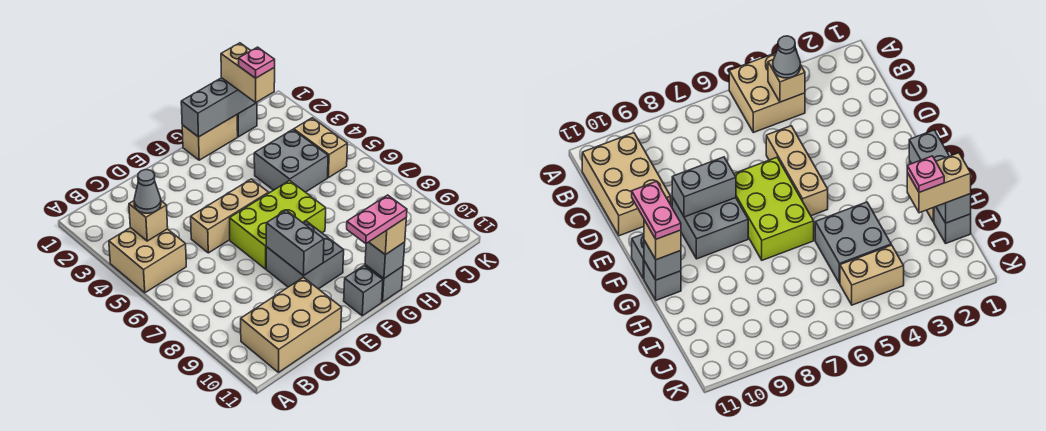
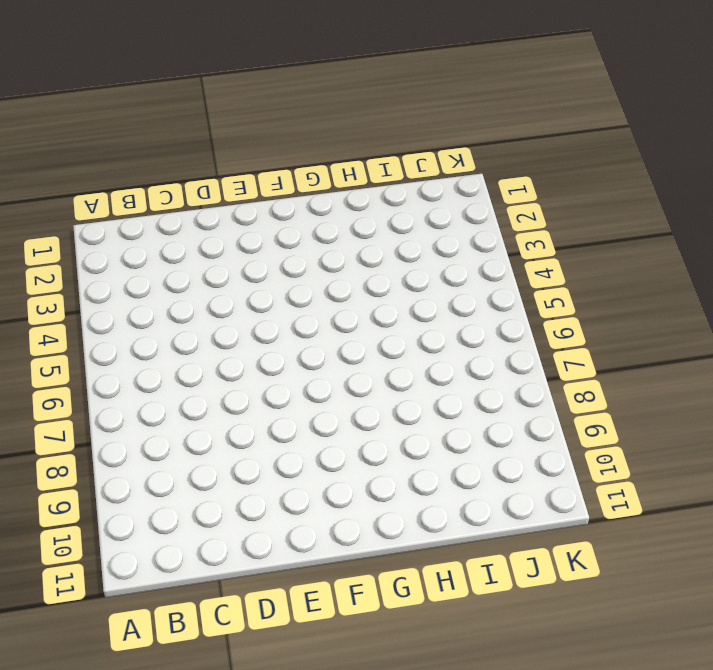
none -> tan brick A4:B5 level 1
none -> tan brick B10:D11 level 1
none -> tan brick D5:F5 level 1

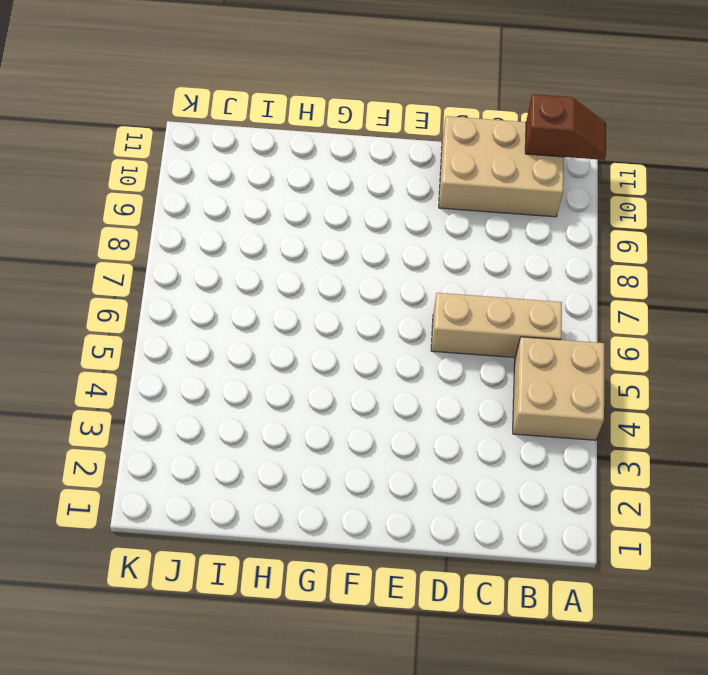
brown slope A11:B11 level 2 top B -> none
tan brick B6:D6 level 1 -> tan brick D5:F5 level 1
none -> lime brick E6:G7 level 1
none -> grey brick E8:F9 level 1
none -> grey brick F11 level 1

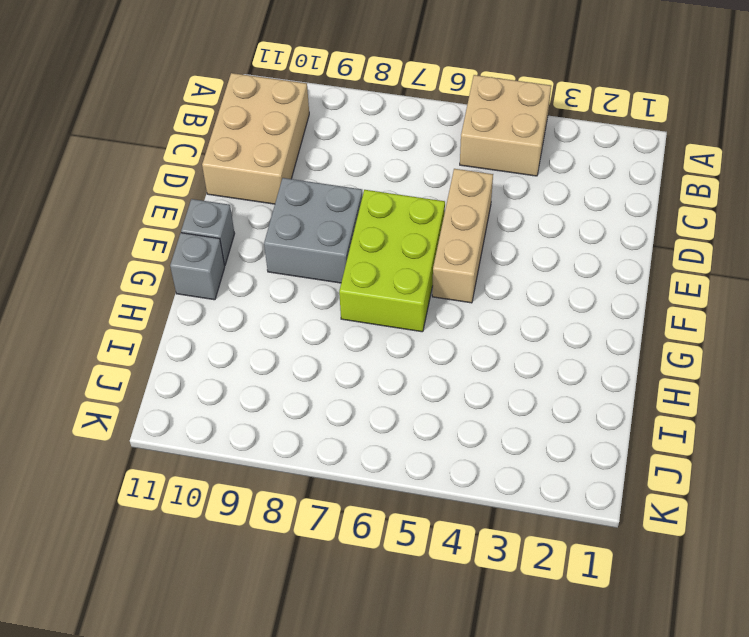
none -> tan brick G1:H1 level 1
none -> grey brick H4:I5 level 1
none -> grey brick I1 level 1

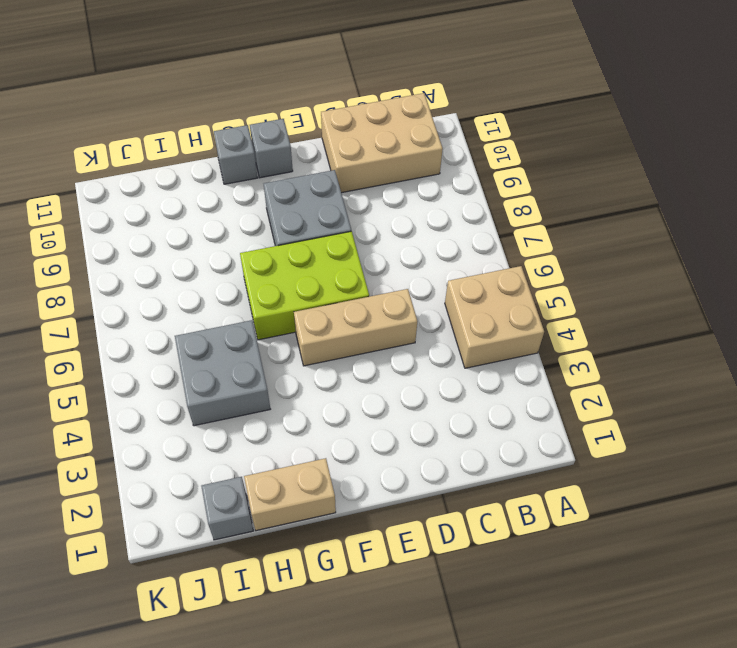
none -> tan brick J4:J5 level 1
none -> tan brick B4 level 2
none -> grey brick E8:E9 level 2

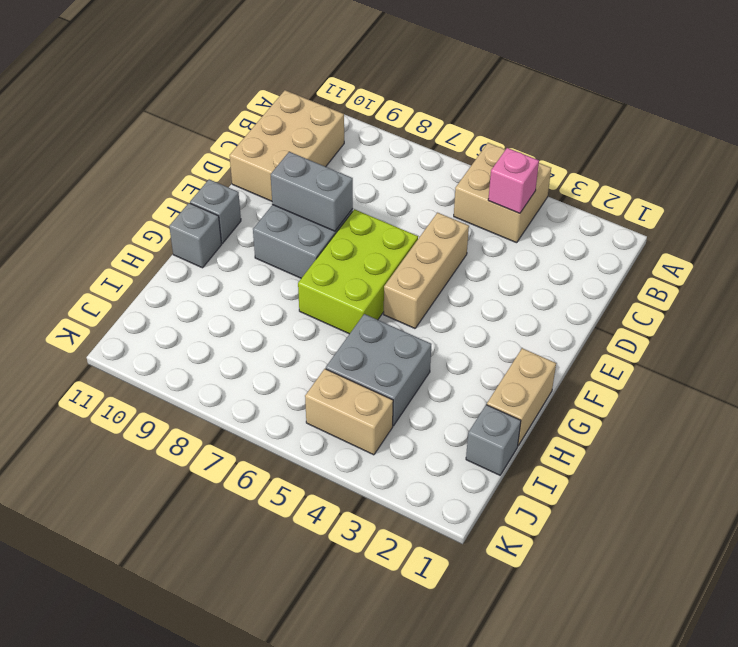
pink brick B4 level 2 -> tan brick B4 level 2
none -> grey brick G1:I1 level 2
none -> grey brick G11 level 2
none -> grey cone B4 level 3

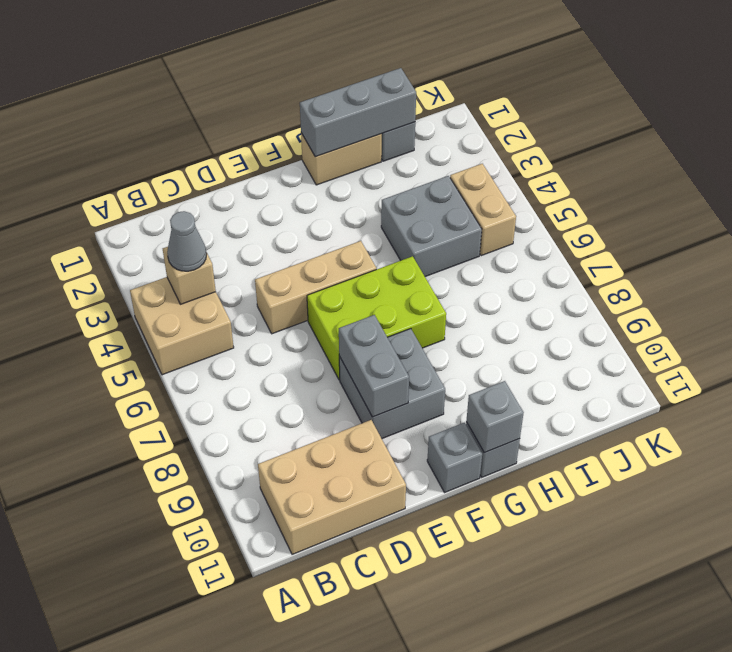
none -> tan brick G11 level 3
none -> tan brick I1:I2 level 3
none -> pink plate F11:G11 level 4

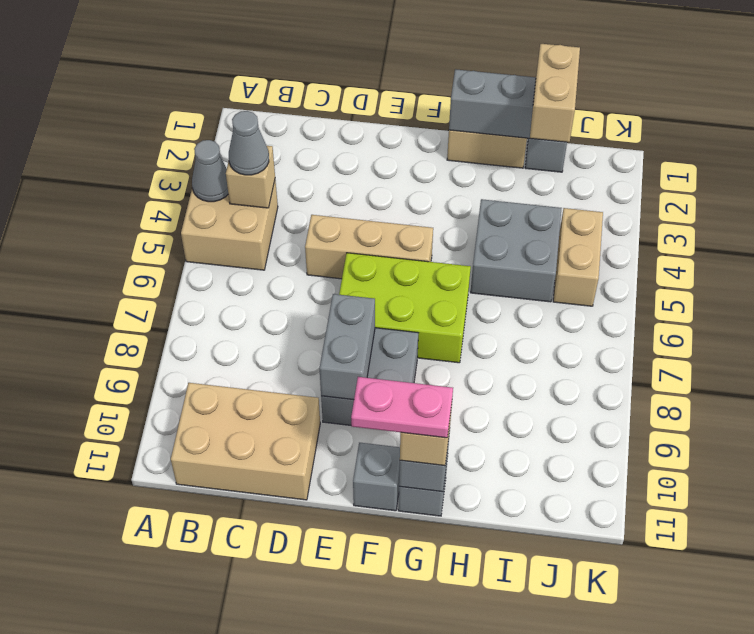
grey cone A4 level 2 -> none
none -> pink plate I2 level 4

